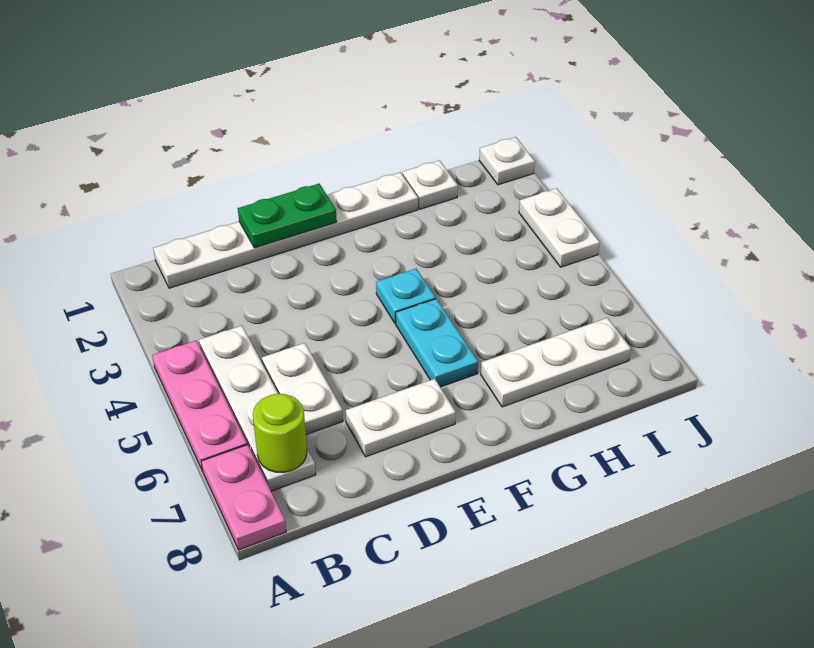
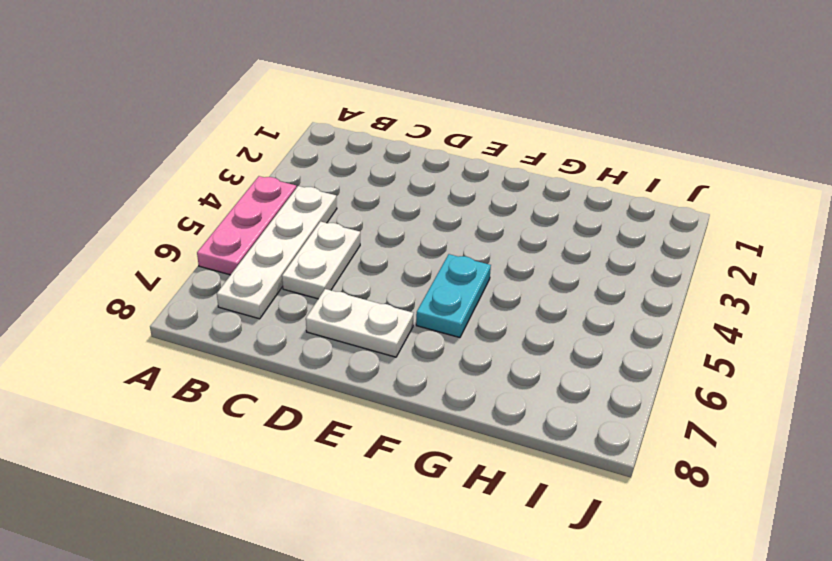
none -> pink plate A7:A8 level 1
none -> white plate B1:G1 level 1
none -> cyan plate F4 level 1

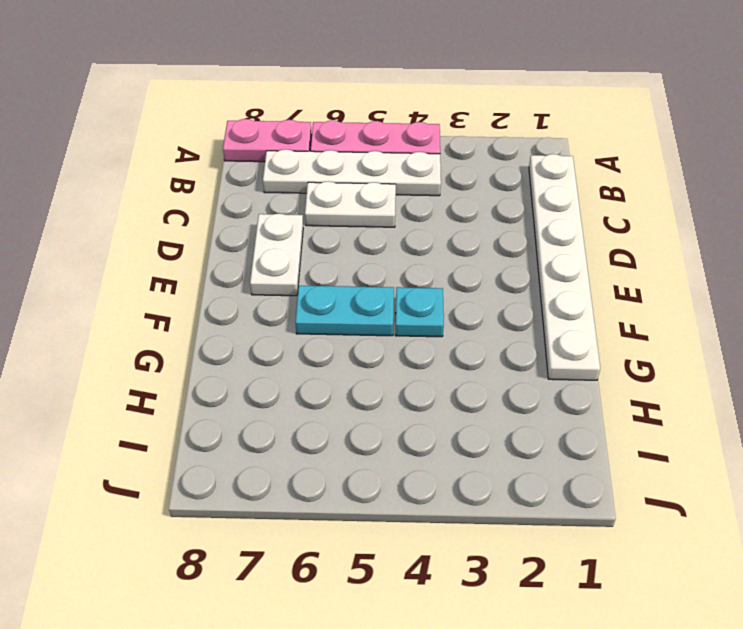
none -> white plate G7:I7 level 1
none -> white plate H1 level 1
none -> white plate J1 level 1

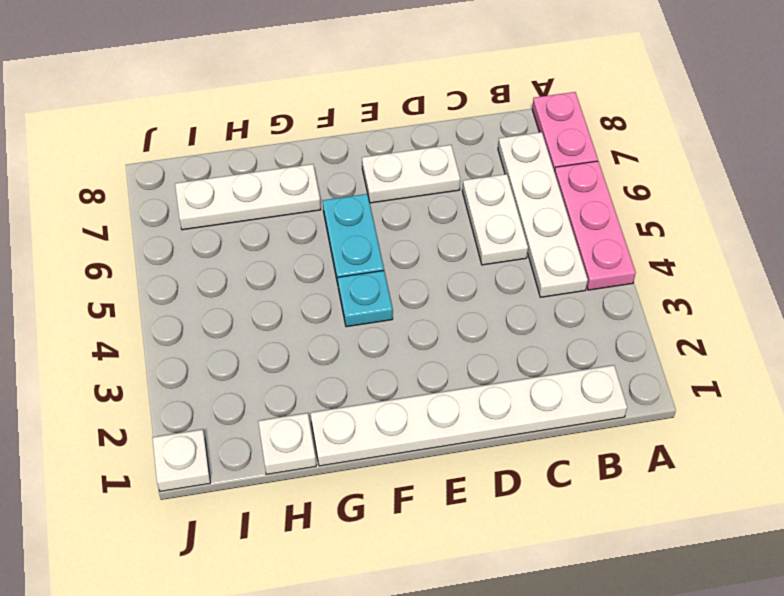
none -> white plate J3:J4 level 1
none -> lime round brick B7 level 2
none -> green plate D1:E1 level 2

